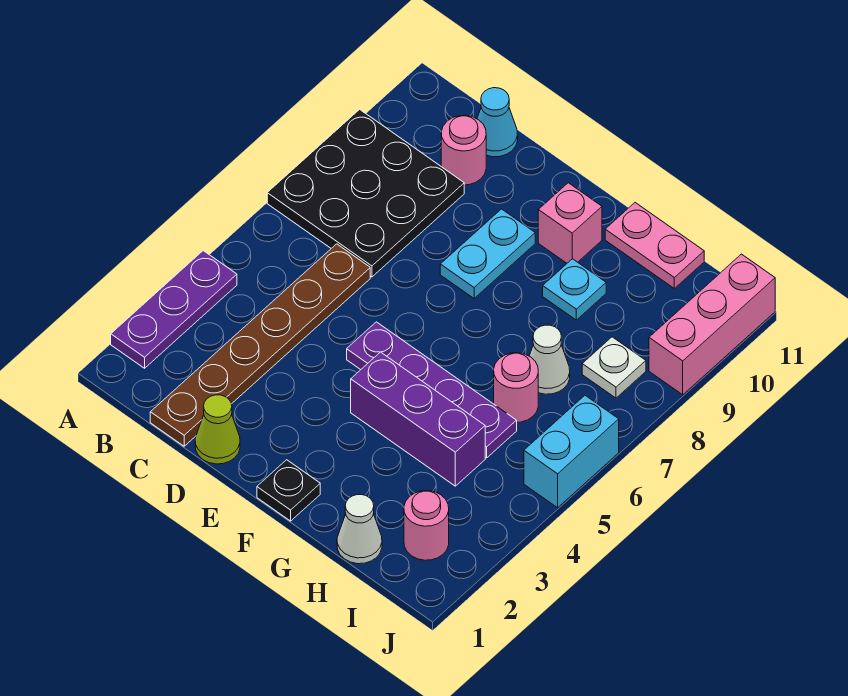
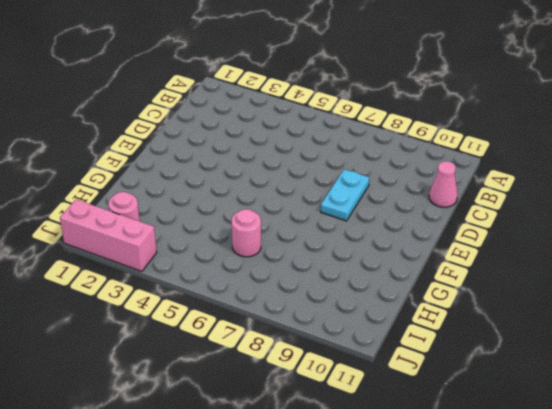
pink cone C11 level 1 -> cyan cone C11 level 1
cyan plate D8:E8 level 1 -> cyan plate E8:E9 level 1
pink brick J1:J3 level 1 -> pink brick J9:J11 level 1
none -> purple plate A2:A4 level 1
none -> black plate A7:C9 level 1
none -> brown plate C1:C6 level 1

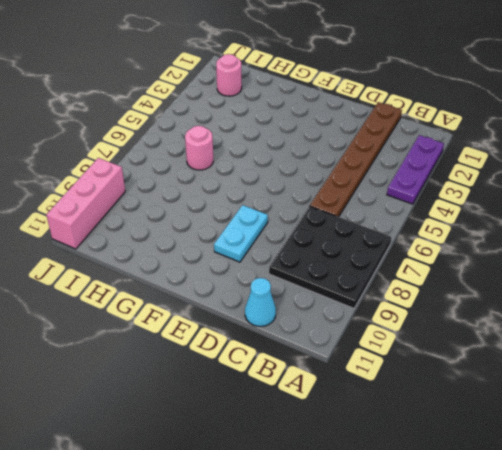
none -> pink round brick C10 level 1
none -> lime cone D1 level 1
none -> purple plate E5:H5 level 1

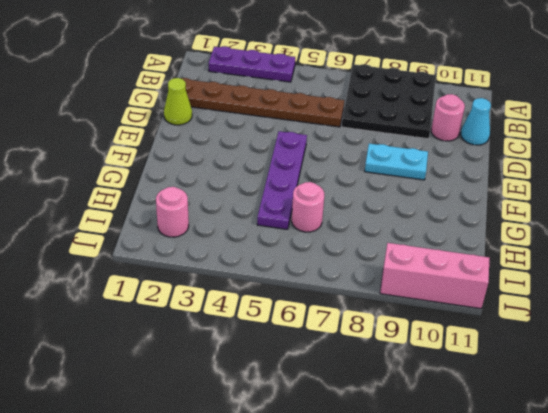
none -> black plate F1 level 1
none -> purple brick F4:H4 level 1
none -> pink brick F10 level 1

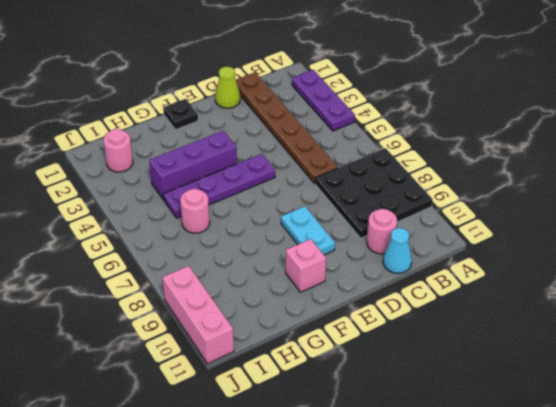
none -> cyan plate G9 level 1
none -> pink plate G11:H11 level 1
none -> white cone H1 level 1

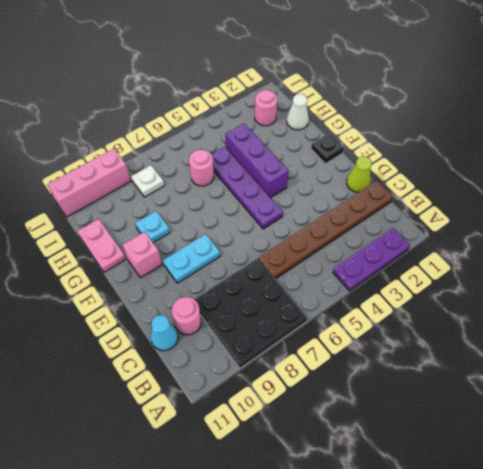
none -> white cone H7 level 1
none -> cyan brick J5:J6 level 1

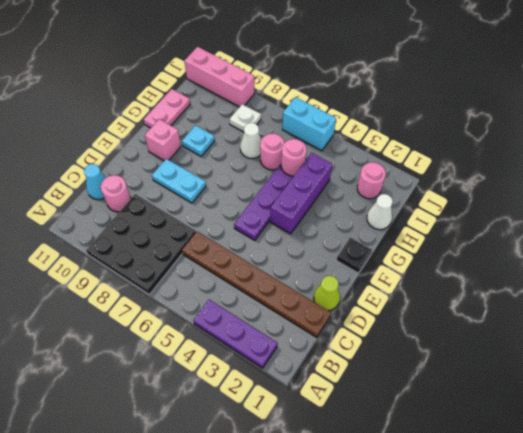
pink round brick H5 level 2 -> none

